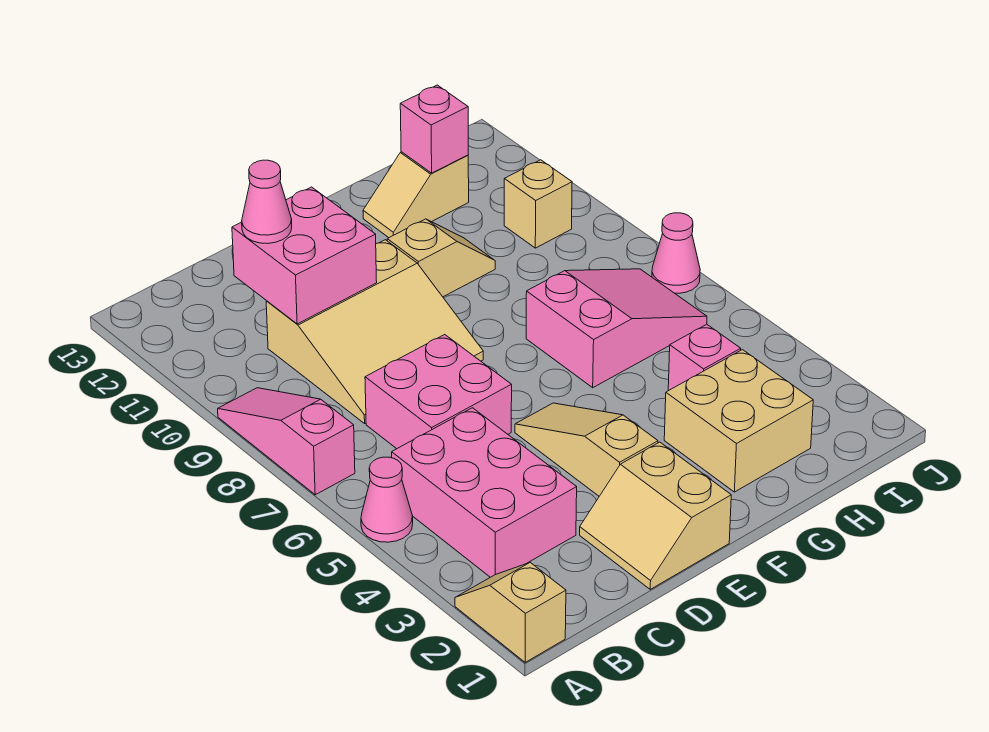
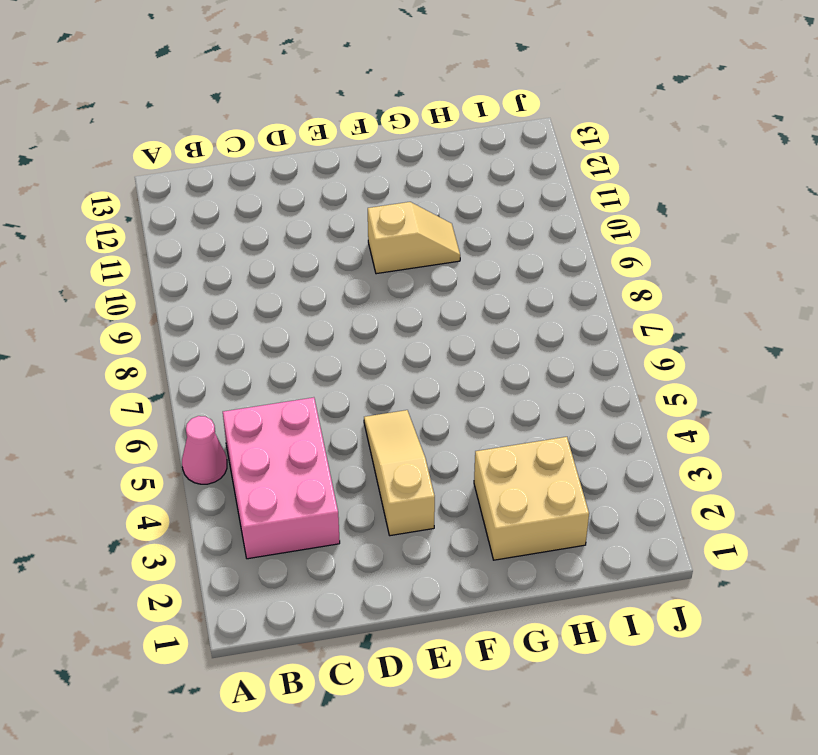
none -> tan slope A1:A2 level 1 top 1
none -> pink slope A7:A9 level 1 top 7
none -> pink brick C6:D7 level 1

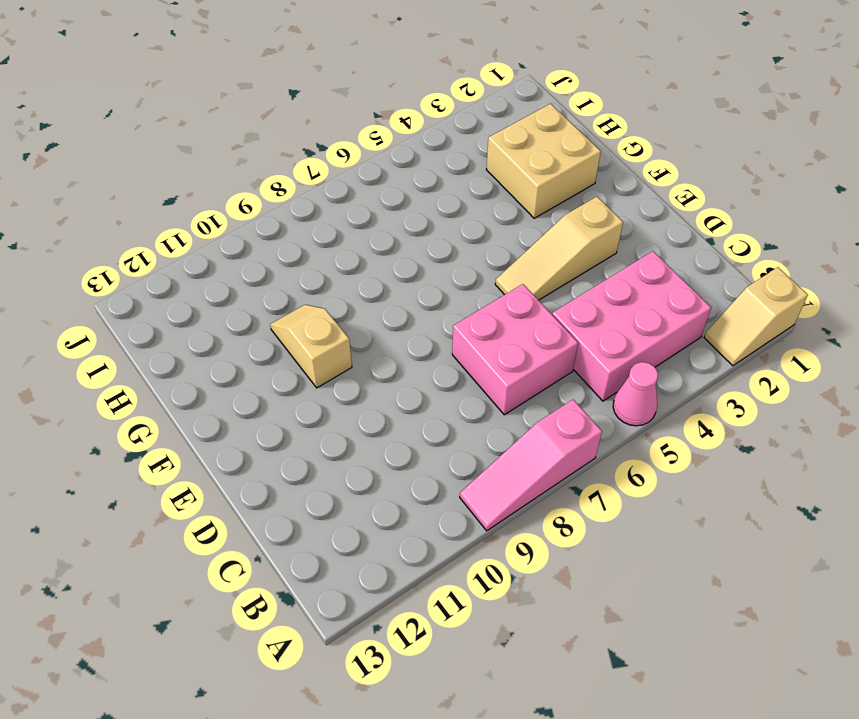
none -> tan slope C8:E10 level 1 top 10
none -> tan slope D1:E2 level 1 top E
none -> pink slope G6:I7 level 1 top G

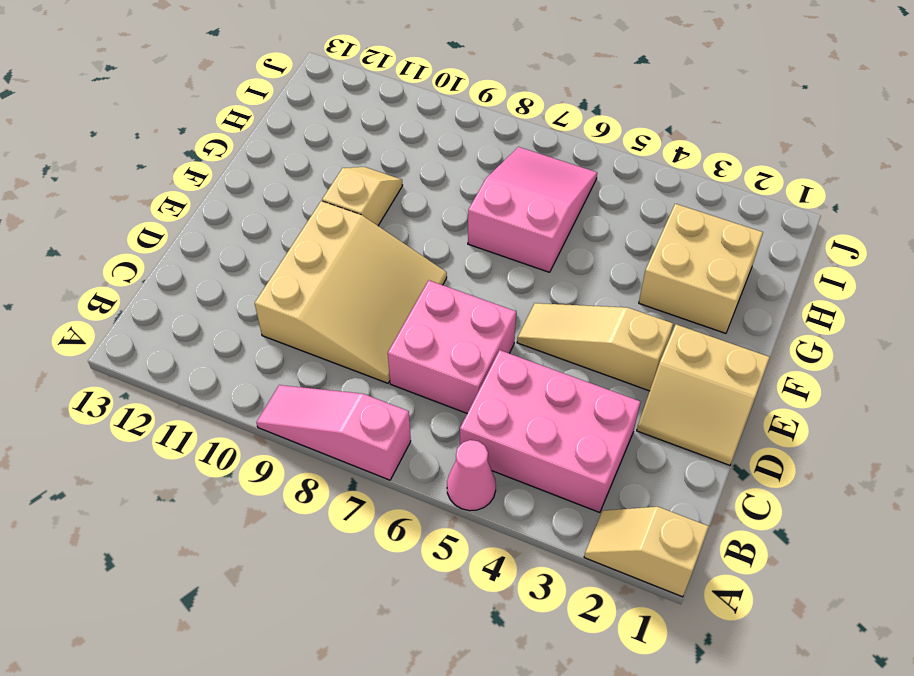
none -> tan slope G12:H12 level 1 top H
none -> pink brick H4 level 1
none -> tan brick I10 level 1

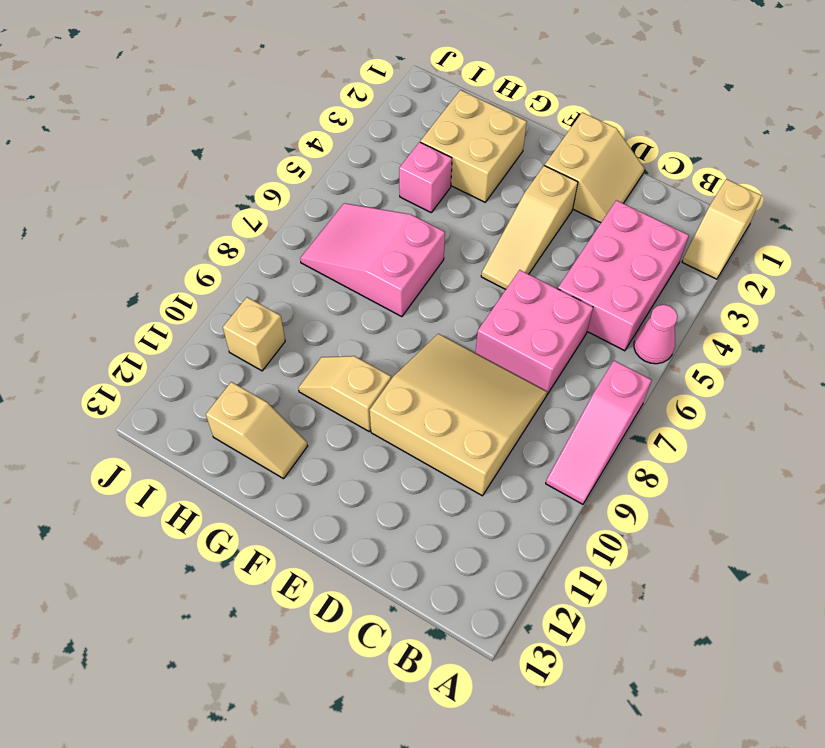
none -> pink cone J7 level 1
none -> pink brick C10:D11 level 2
none -> pink brick H12 level 2

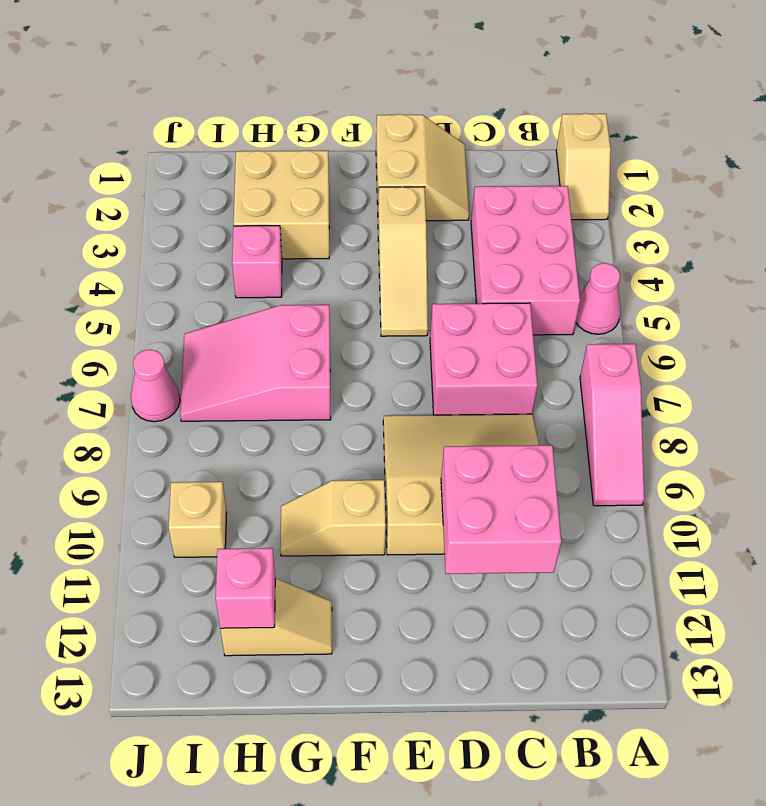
none -> pink cone C11 level 3

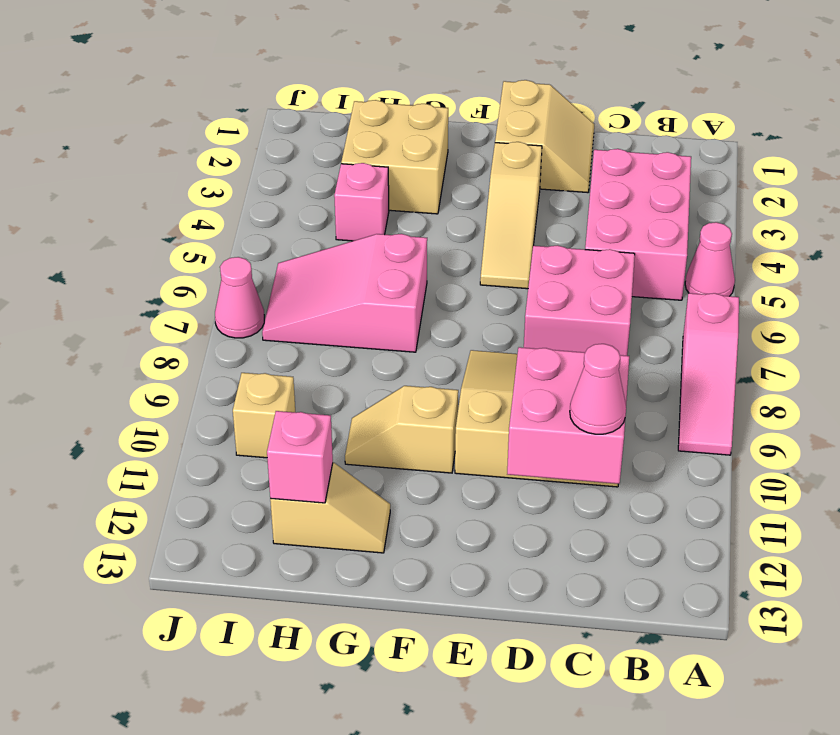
none -> tan slope A1:A2 level 1 top 1

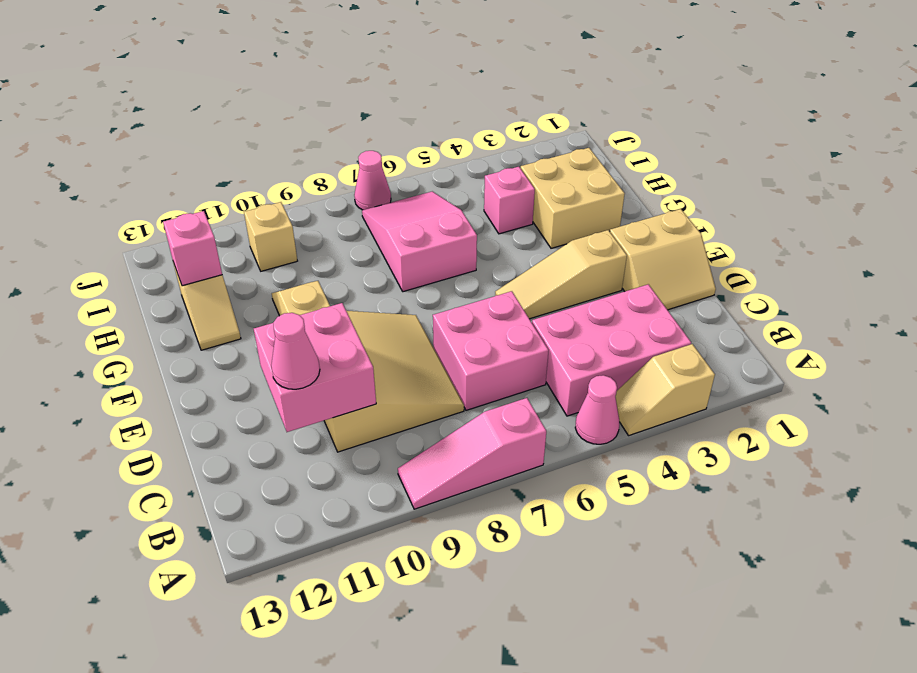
tan slope A3:A4 level 1 top 3 -> tan slope A1:A2 level 1 top 1

